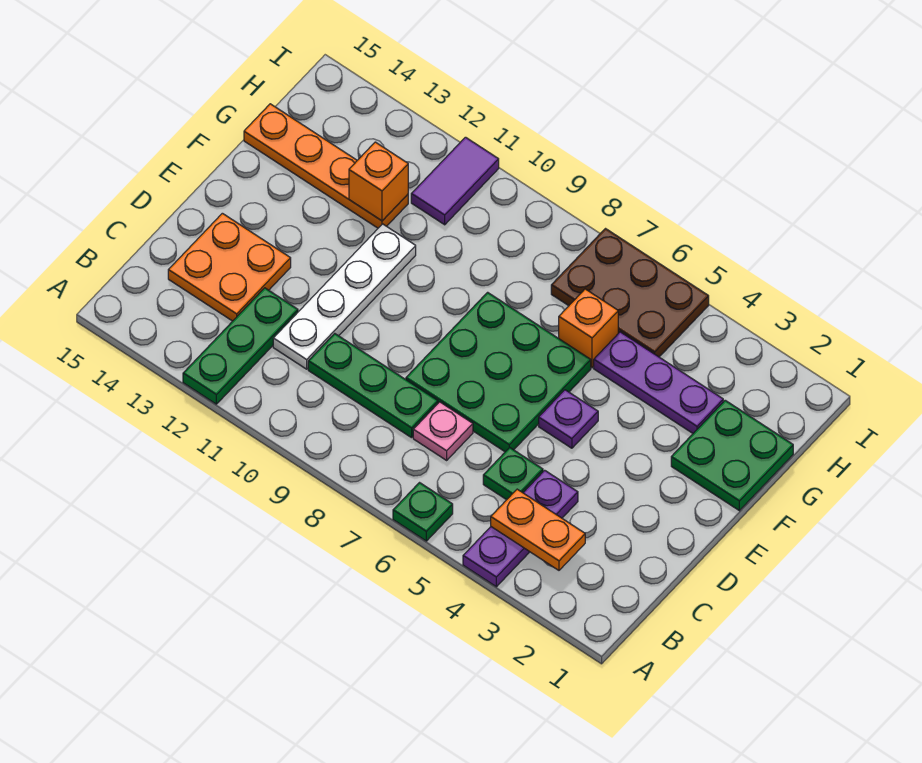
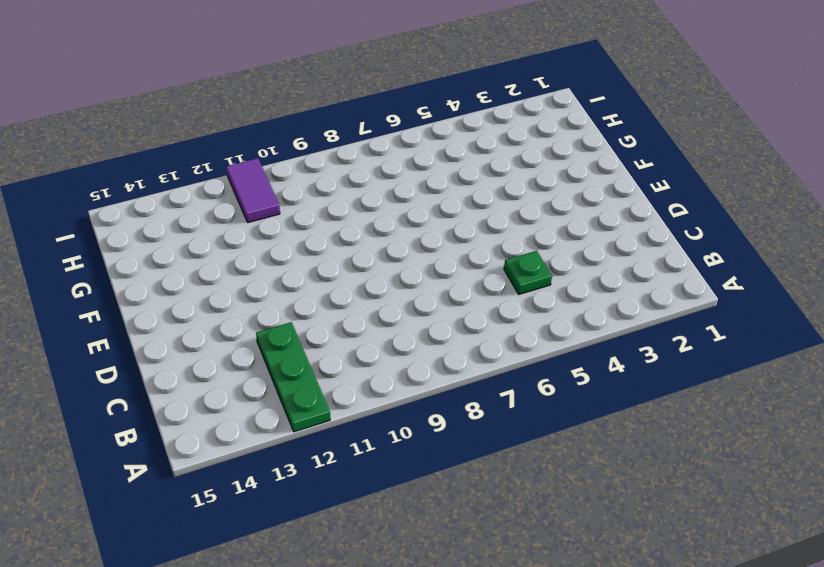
none -> purple plate A4:C4 level 1
none -> green plate A6 level 1
none -> pink plate C7 level 1

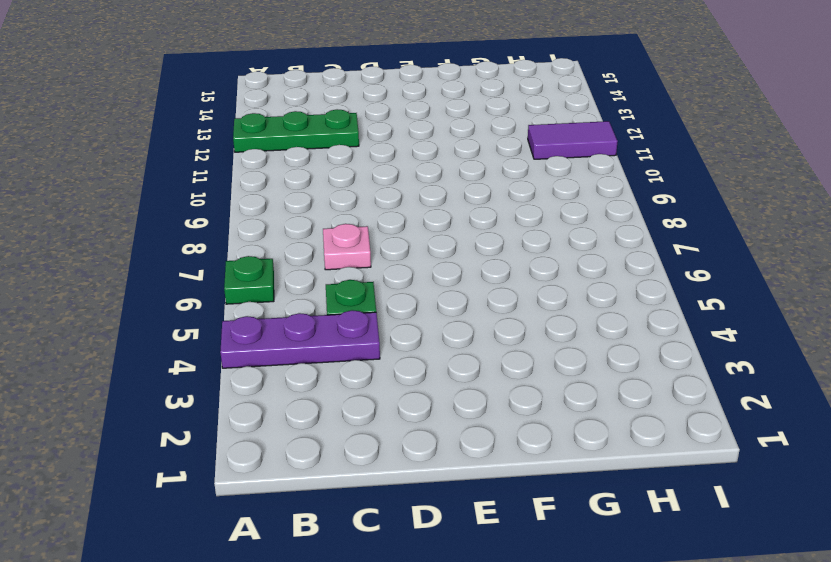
none -> green plate C8:C10 level 1
none -> white plate C11:F11 level 1
none -> orange plate C13:D14 level 1

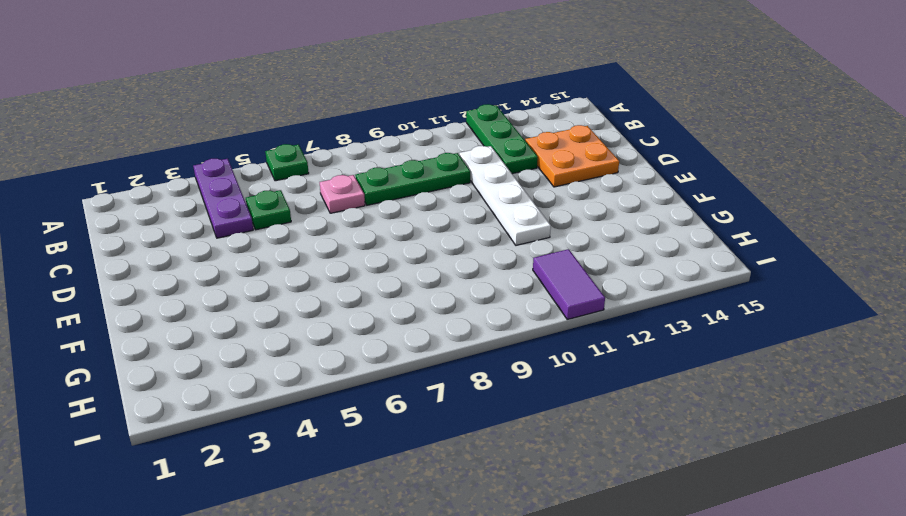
none -> green plate D6:F8 level 1
none -> purple plate E5 level 1
none -> green plate F1:G2 level 1

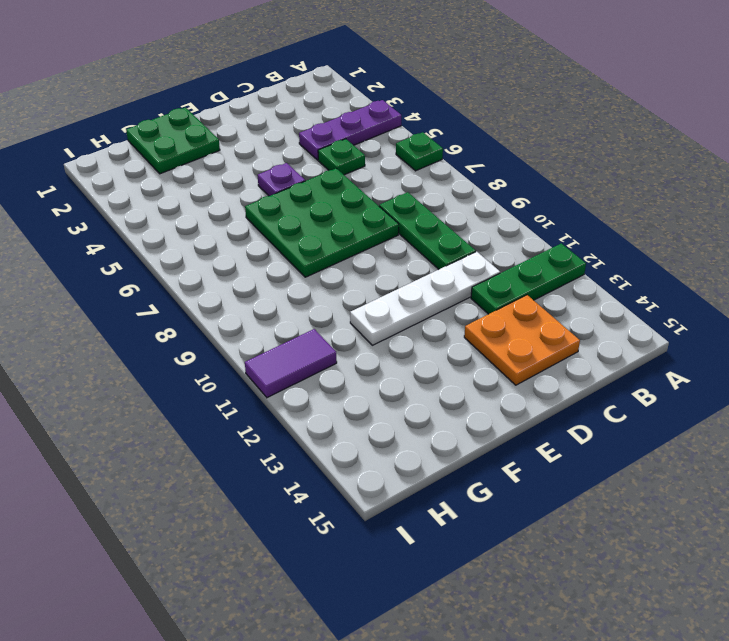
none -> pink plate C7 level 1
none -> purple plate G3:G5 level 1
none -> orange brick G6 level 1

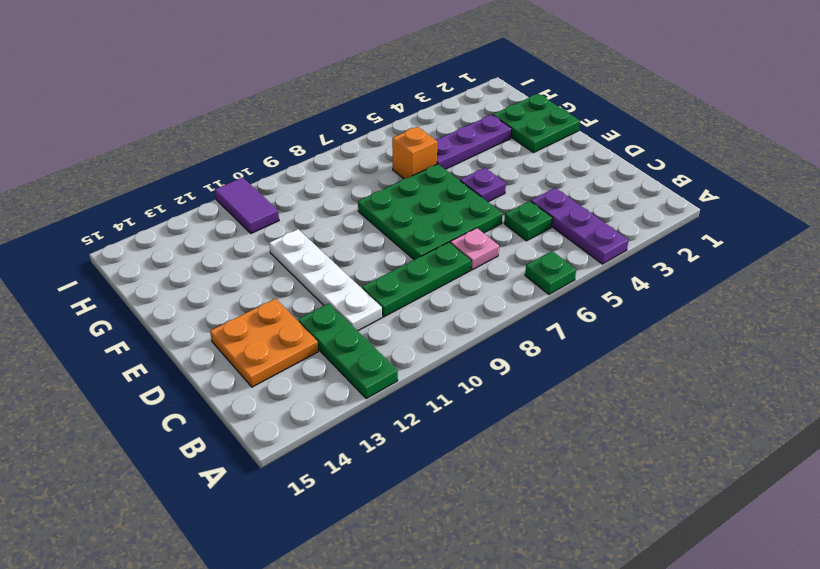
none -> orange plate G12:G15 level 1
none -> brown plate H5:I7 level 1
none -> orange plate B3:B4 level 2

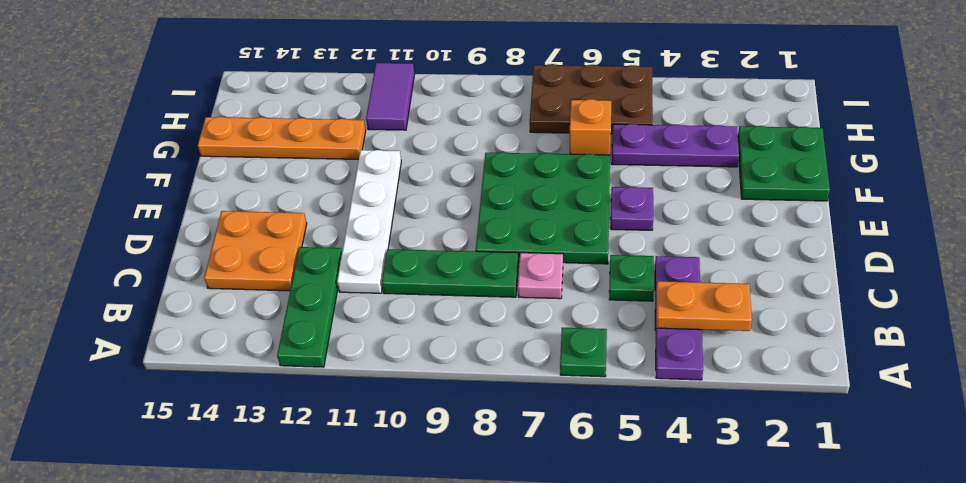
none -> orange brick G12 level 2

